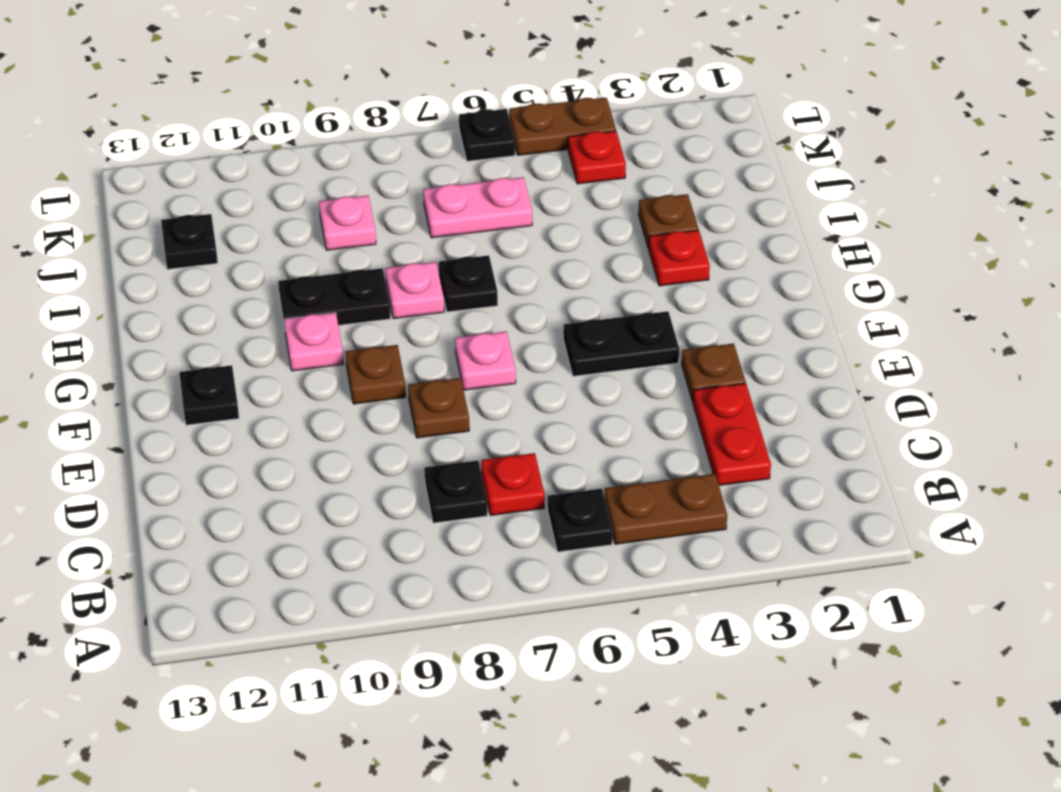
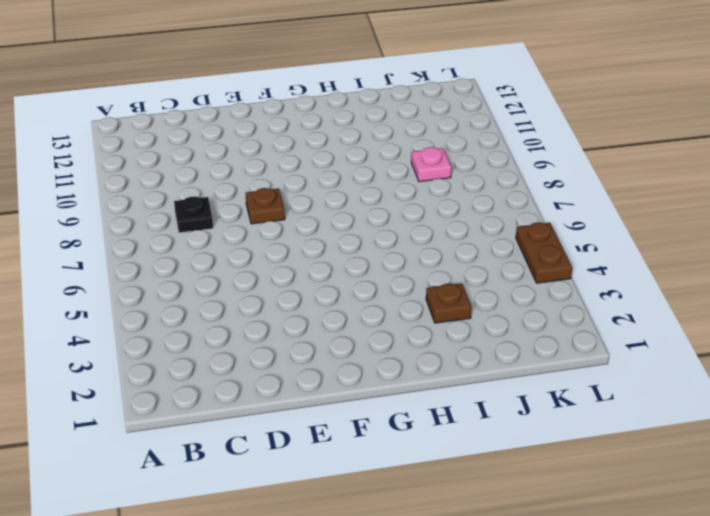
none -> brown plate B4:B5 level 1
none -> black plate B6 level 1
none -> red plate C3:D3 level 1

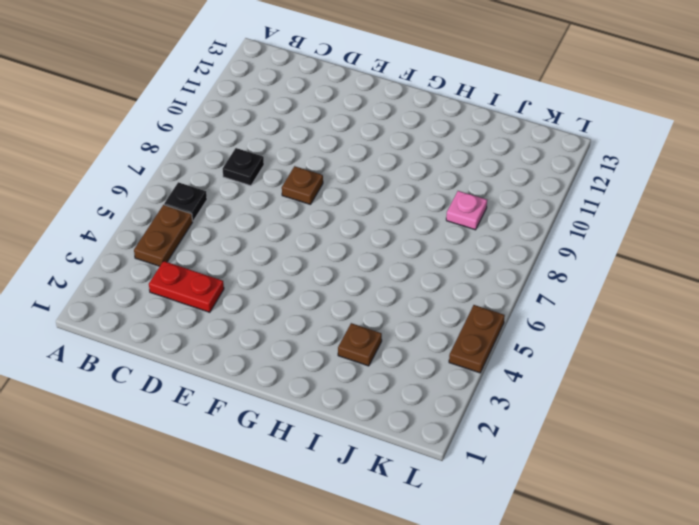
none -> red plate C7 level 1
none -> brown plate E3 level 1
none -> black plate F4:F5 level 1

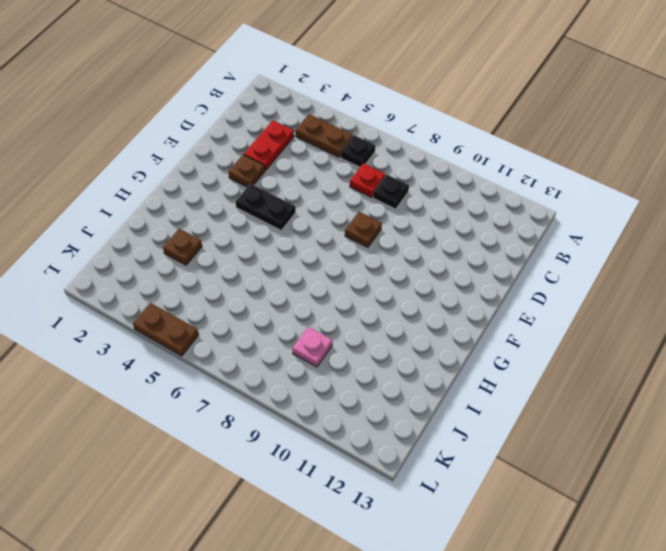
none -> pink plate F7 level 1
none -> brown plate F9 level 1
none -> black plate F12 level 1

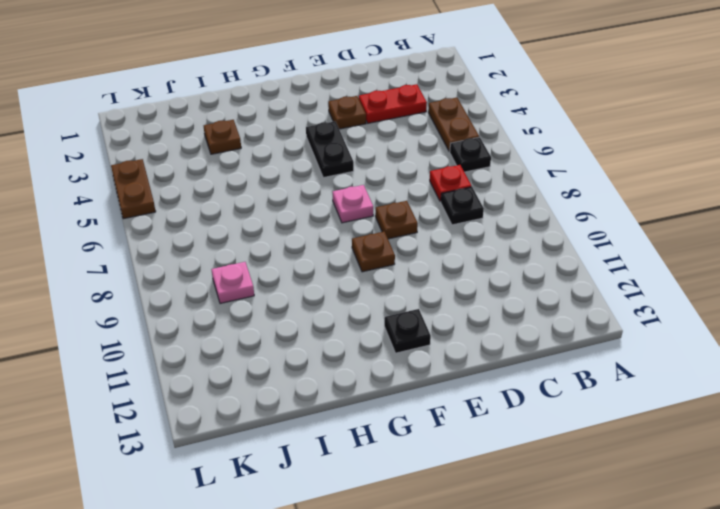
none -> pink plate G10 level 1
none -> red plate H3 level 1
none -> black plate H7 level 1

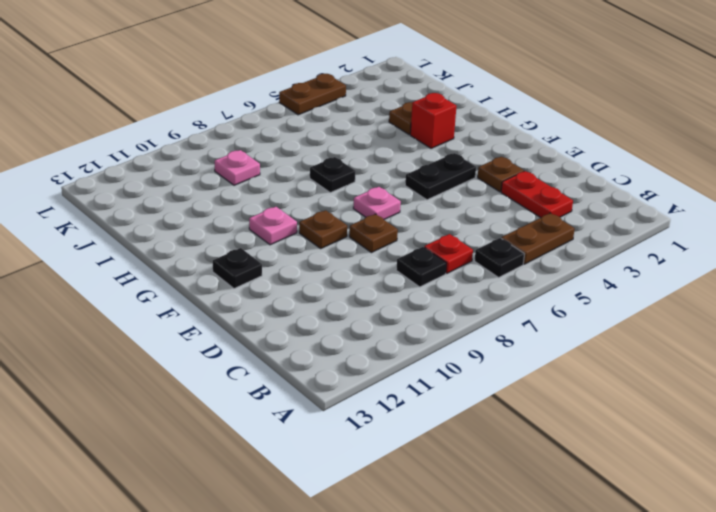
red brick H3 level 1 -> red plate H3 level 1
none -> pink plate H8 level 1
none -> black plate H9:H10 level 1
none -> pink plate J6:J7 level 1

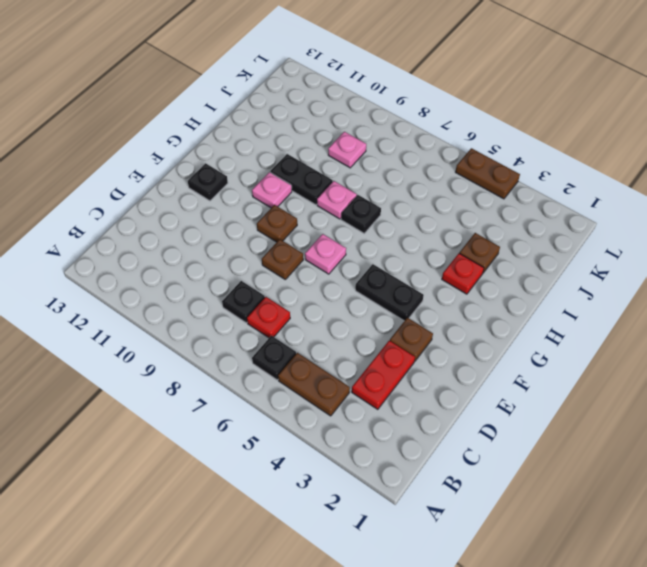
none -> pink plate J6:J7 level 1
none -> black plate J12 level 1
none -> red plate K4 level 1

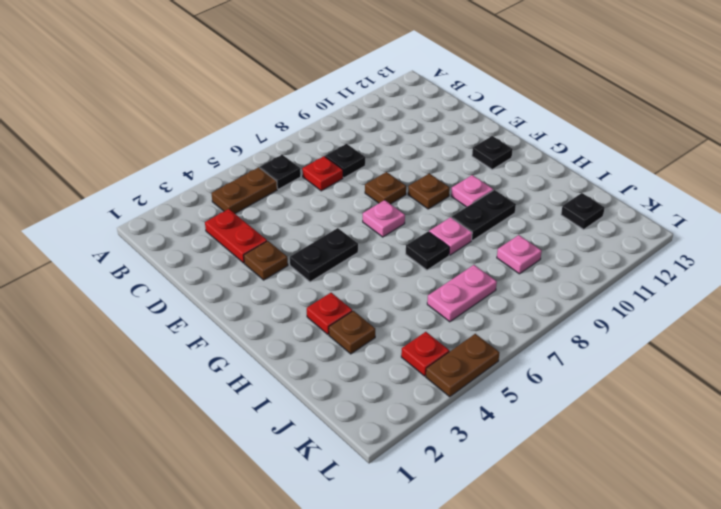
none -> black plate L6 level 1

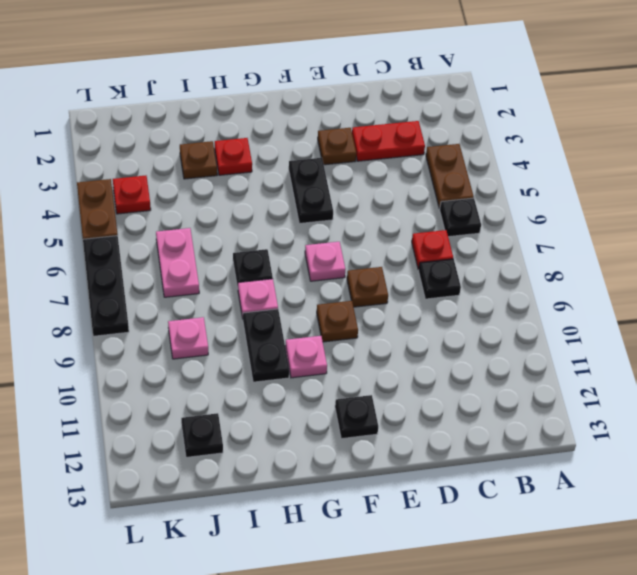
black plate L6:L8 level 1 -> black plate L6 level 1

